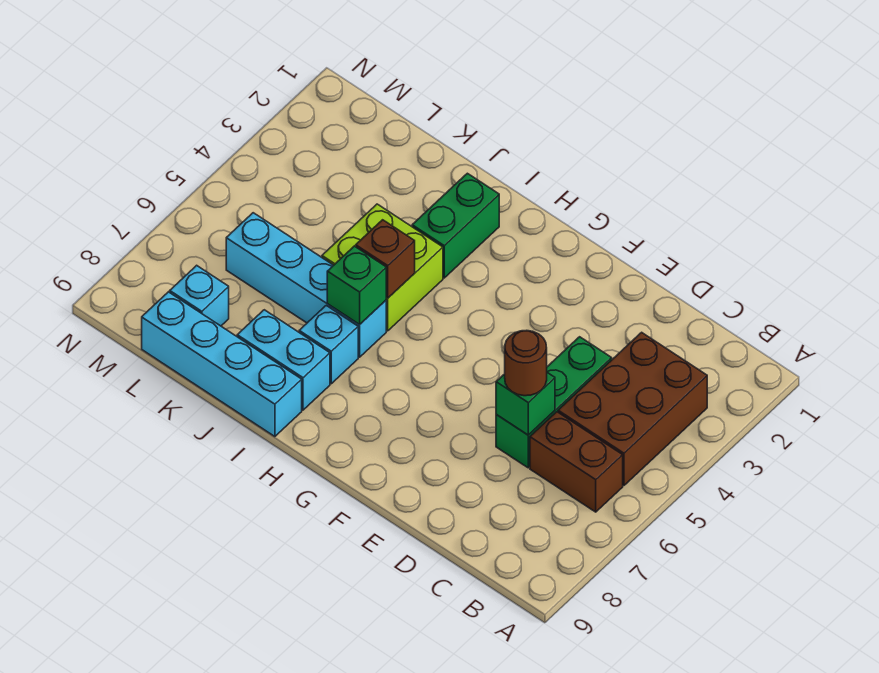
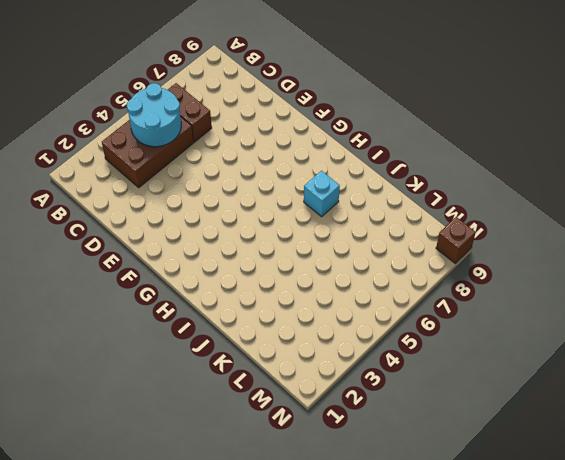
cyan round brick B4:C5 level 2 -> none
brown brick N9 level 1 -> brown brick I5 level 2
none -> green brick D4:D6 level 1
none -> green brick I2:I3 level 1
none -> lime brick I4:J5 level 1

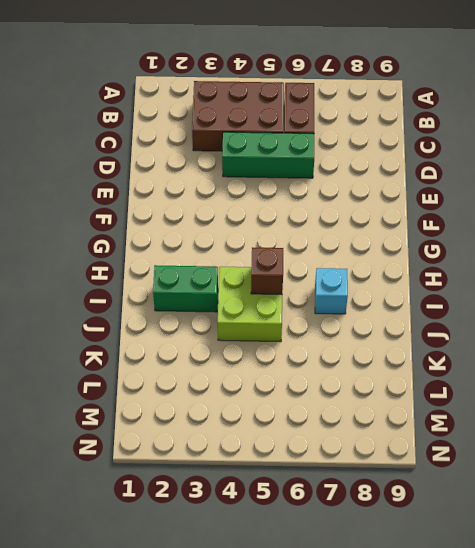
none -> cyan brick I6:L6 level 1
none -> cyan brick I8:J8 level 1
none -> cyan brick I9:L9 level 1

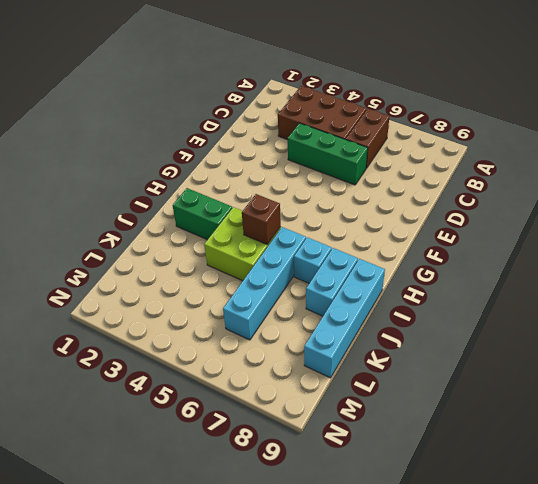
none -> cyan brick L8 level 1
none -> green brick D6 level 2
none -> green brick I6 level 2

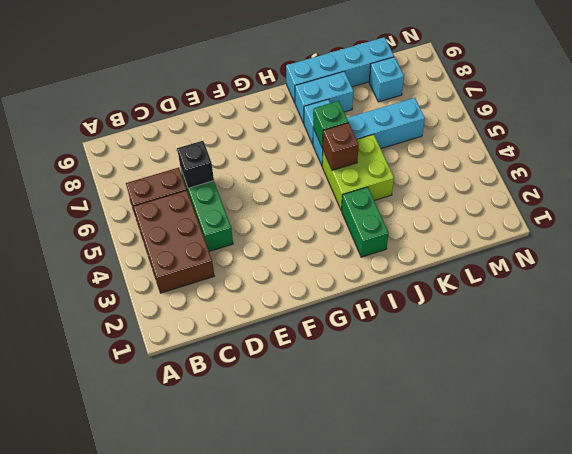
black brick D6 level 2 -> green brick D6 level 2
none -> brown round brick D6 level 3

